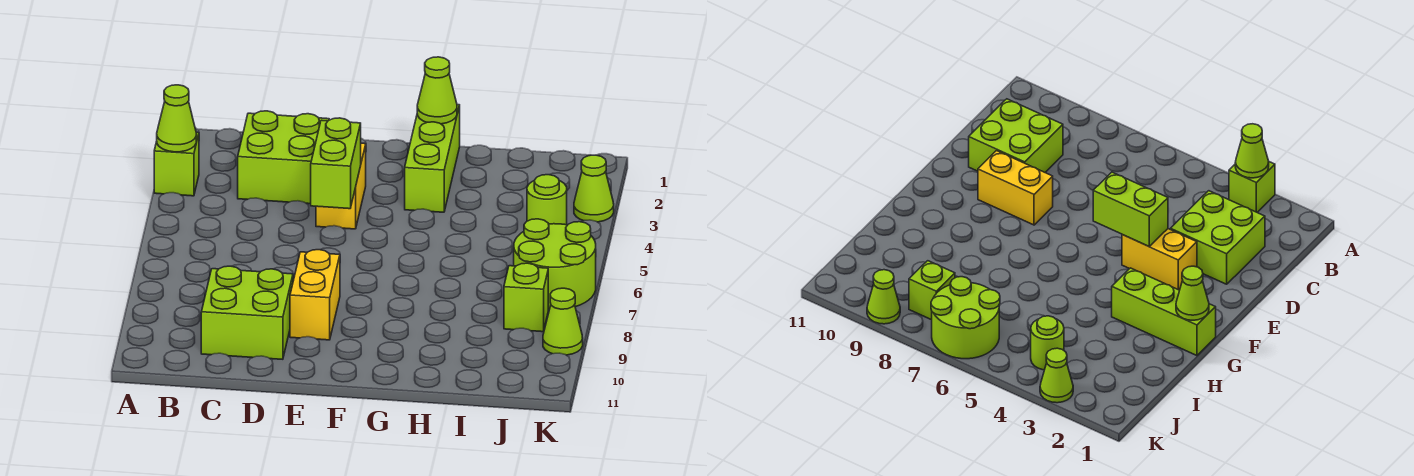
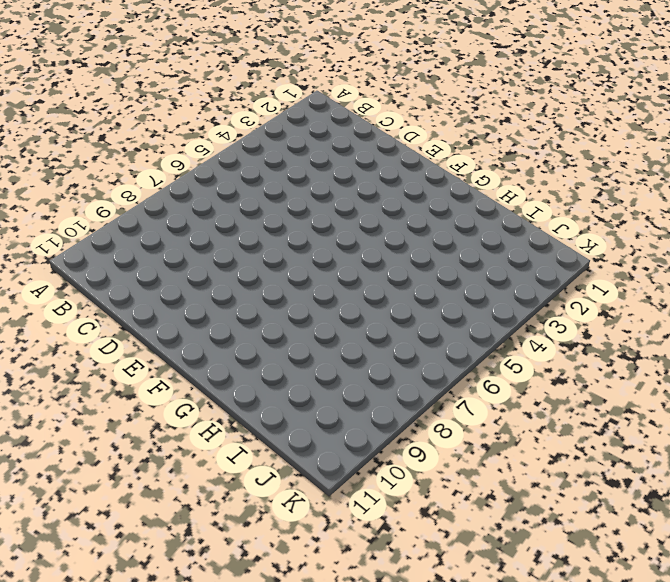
none -> lime brick A3 level 1
none -> lime brick C2:D3 level 1
none -> lime brick C9:D10 level 1

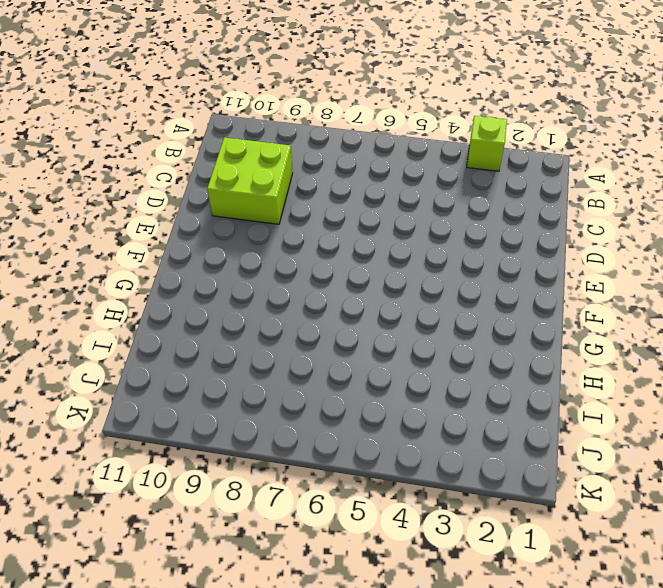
none -> lime brick C2:D3 level 1
none -> yellow brick E3:E4 level 1
none -> yellow brick E8:E9 level 1

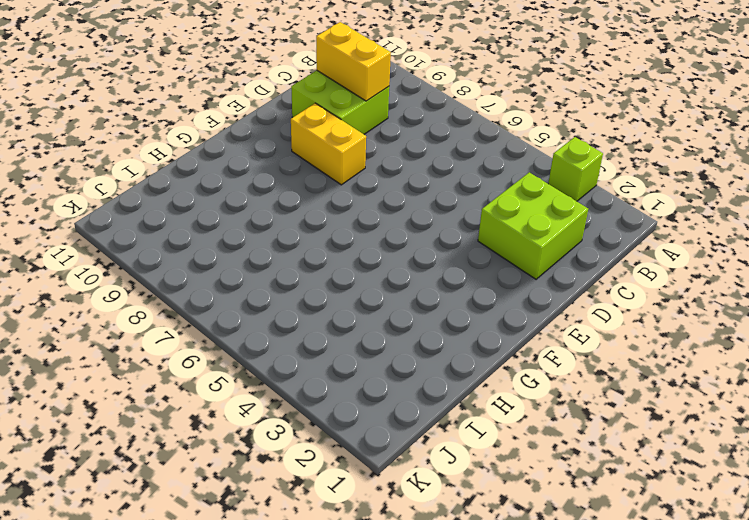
yellow brick C9:C10 level 2 -> yellow brick E3:E4 level 1
none -> lime brick G1:G3 level 1
none -> lime round brick J4 level 1
none -> lime round brick J6:K7 level 1

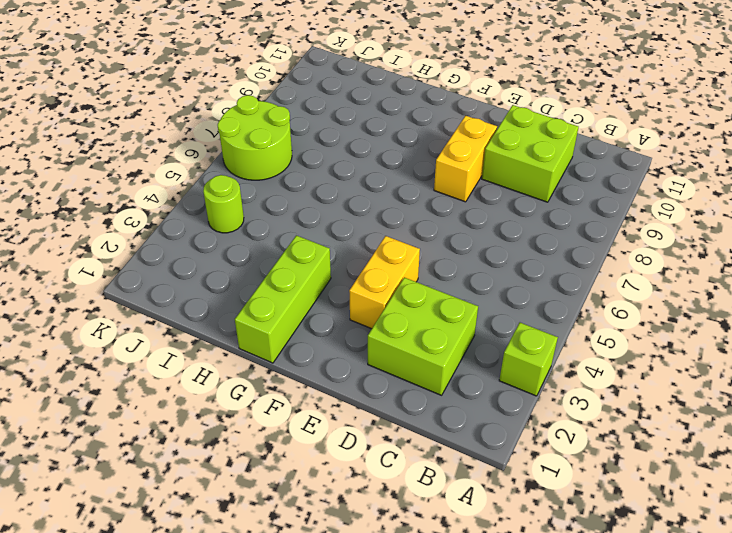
none -> lime brick J8 level 1
none -> lime cone K3 level 1
none -> lime cone K9 level 1

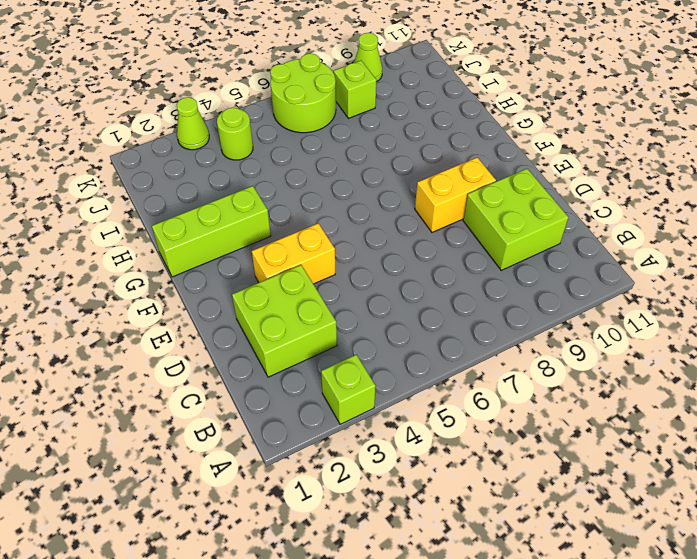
none -> lime cone A3 level 2
none -> lime brick E4:E5 level 2
none -> lime cone G1 level 2

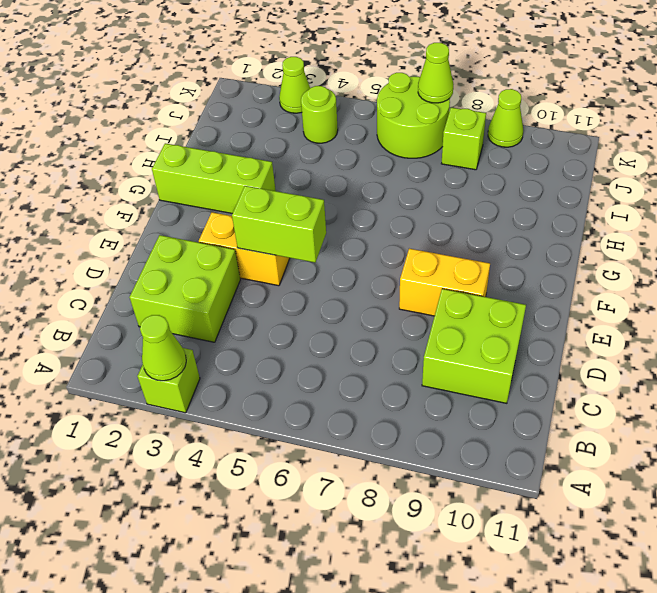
lime cone K7 level 2 -> lime cone G1 level 2

